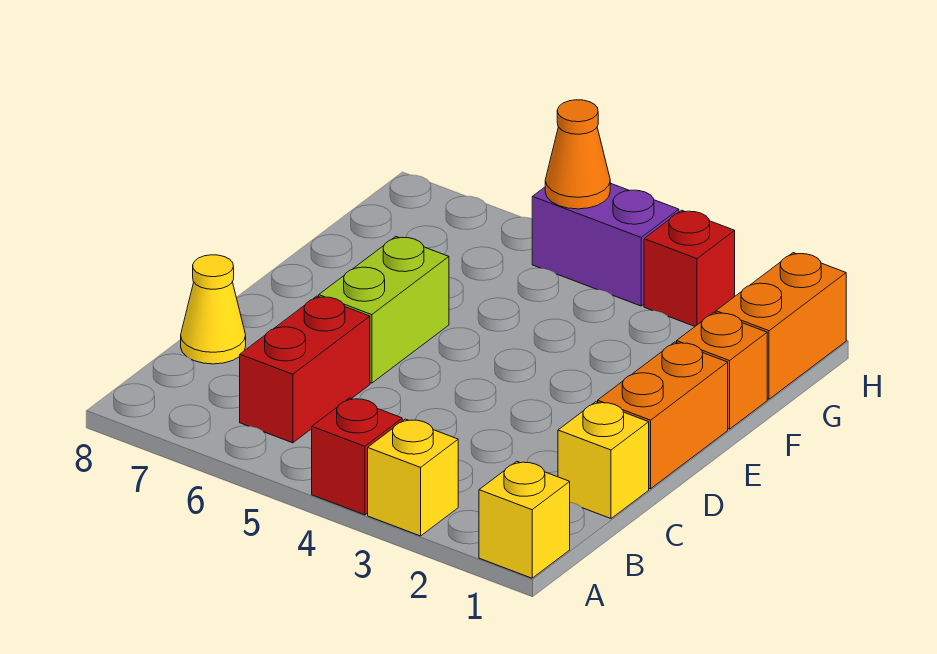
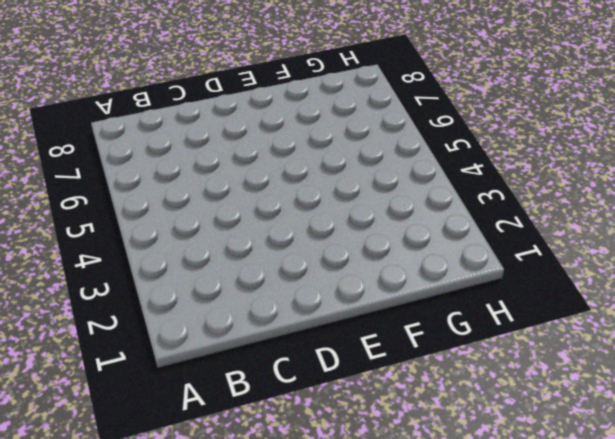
none -> yellow brick A1 level 1
none -> yellow brick A3 level 1
none -> red brick A4 level 1

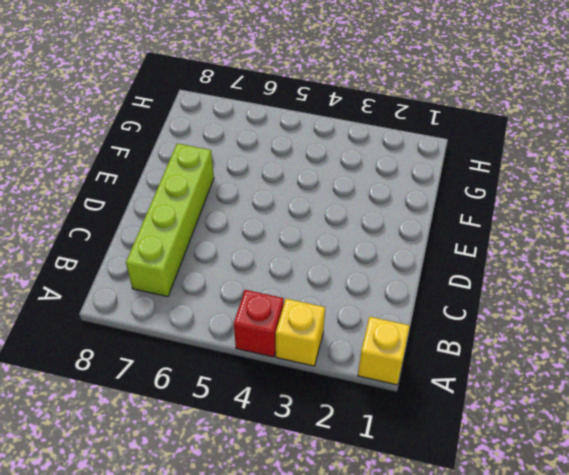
lime brick B7:E7 level 1 -> none
none -> red brick B6:C6 level 1
none -> yellow brick C1 level 1
none -> yellow cone C8 level 1

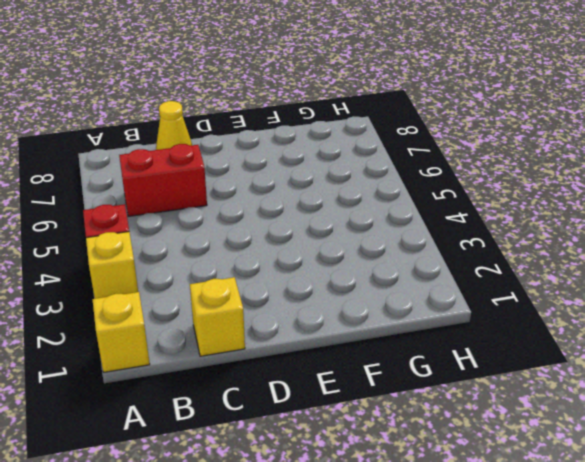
none -> orange brick D1:E1 level 1
none -> lime brick D6:E6 level 1
none -> orange brick F1 level 1

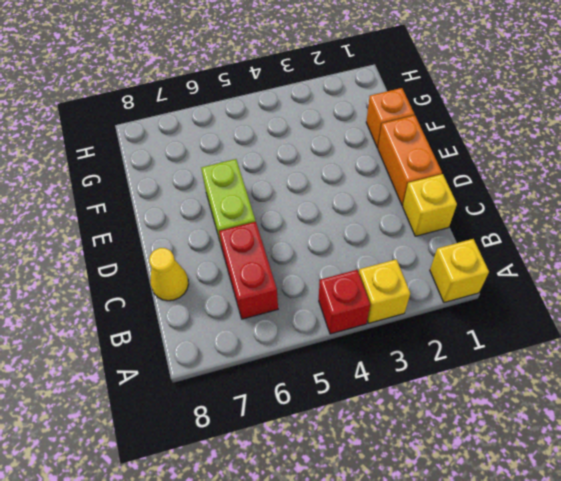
none -> orange brick G1:H1 level 1
none -> red brick H3 level 1
none -> purple brick H4:H5 level 1

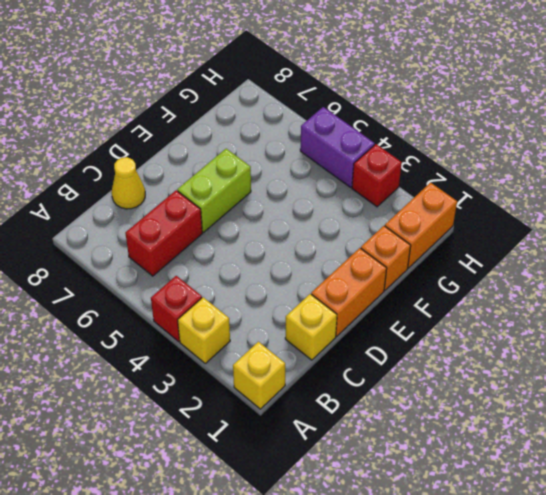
none -> orange cone H5 level 2

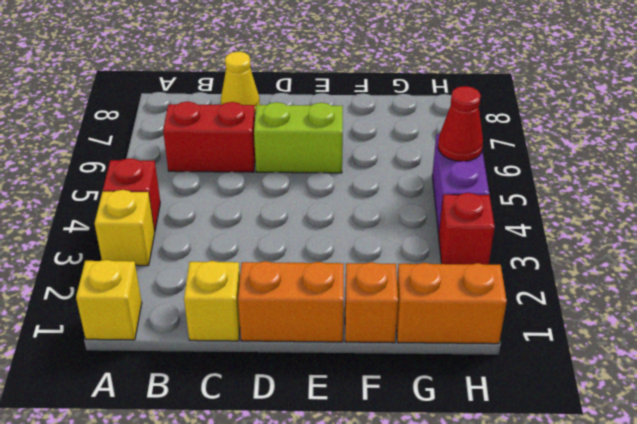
red cone H5 level 2 -> orange cone H5 level 2

